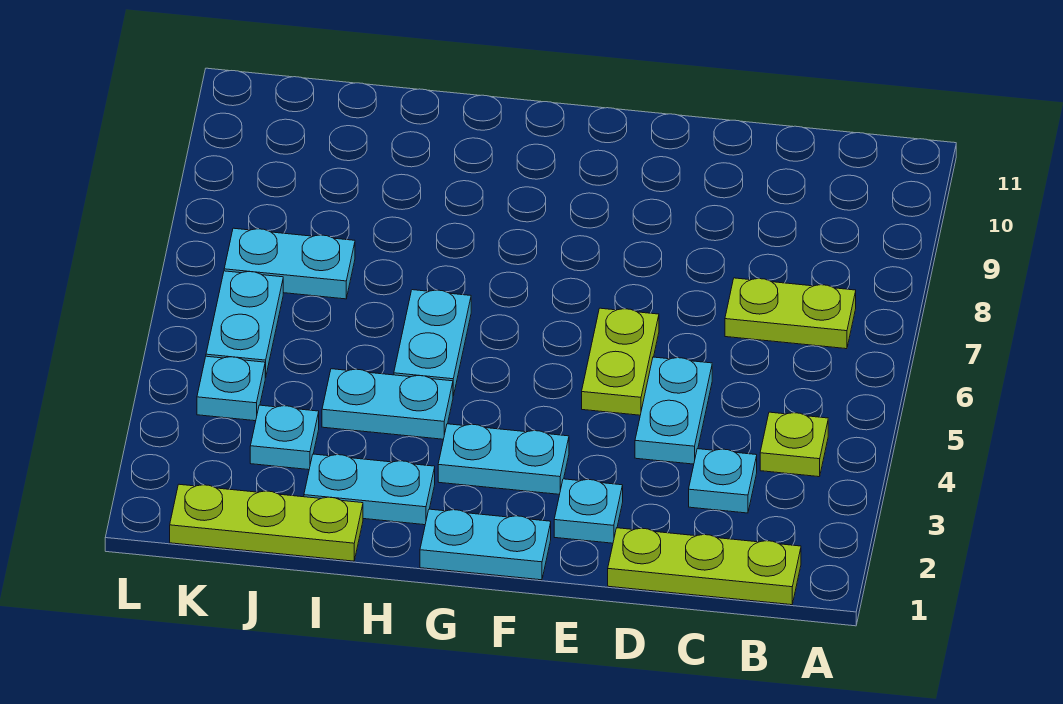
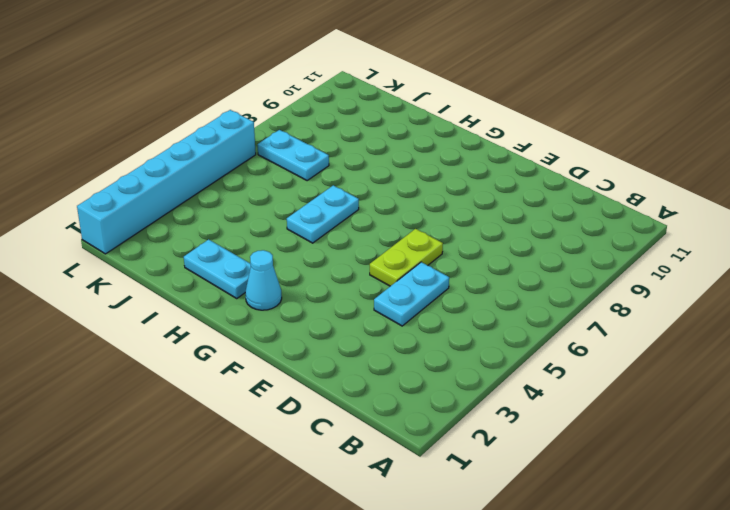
cyan cone G2 level 1 -> none
cyan brick L1:L6 level 1 -> none
none -> lime plate B1:D1 level 1
none -> lime plate B4 level 1
none -> lime plate B7:C7 level 1

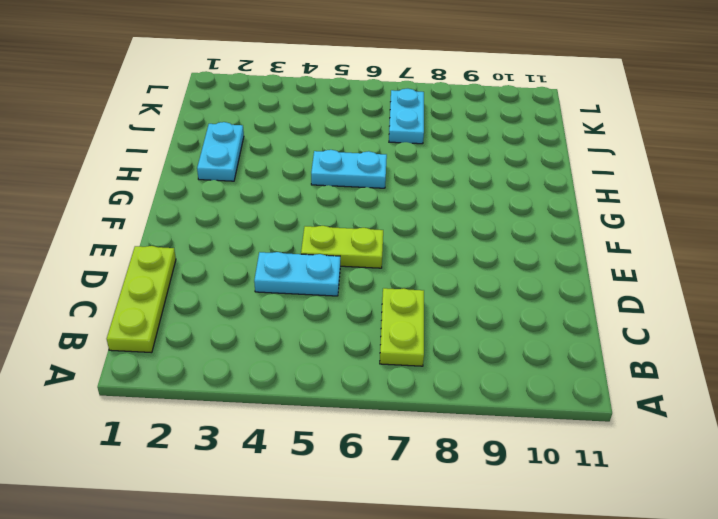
none -> lime plate B4 level 1
none -> cyan plate C3 level 1
none -> cyan plate E2 level 1

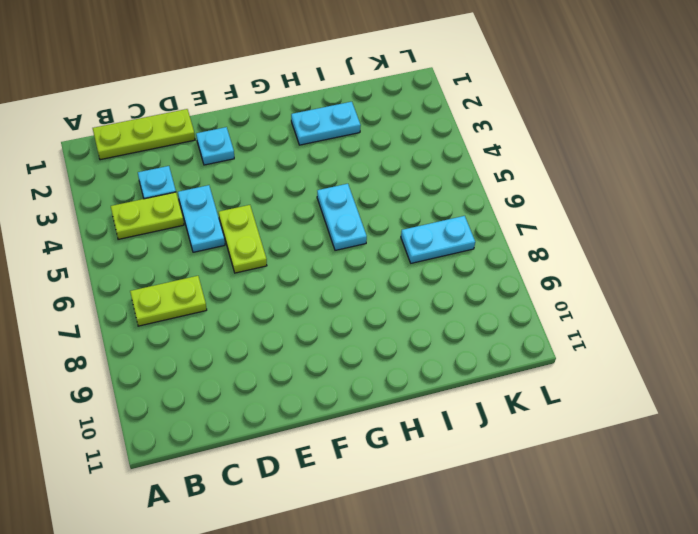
lime plate B4:C4 level 1 -> lime plate B4 level 1
none -> cyan plate F1:G1 level 1
none -> cyan plate F3:G3 level 1
none -> cyan plate H4:I4 level 1

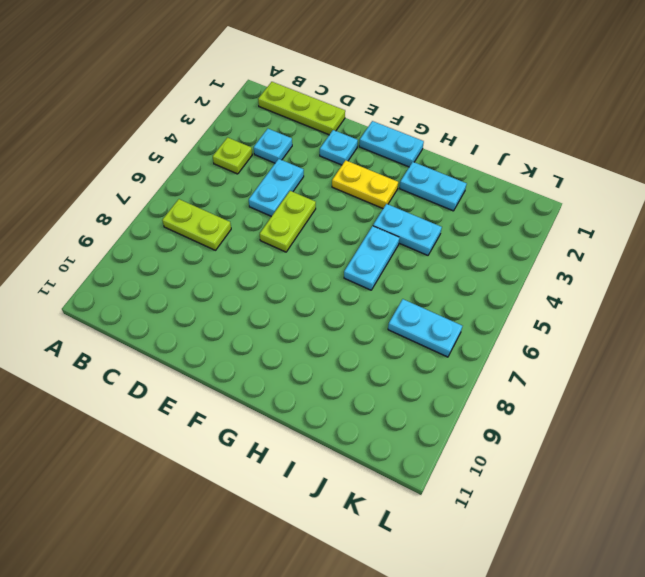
yellow plate F3:G3 level 1 -> cyan plate F3:G3 level 1
none -> lime plate I1:K1 level 1
none -> cyan plate J3 level 1
none -> cyan plate K4 level 1

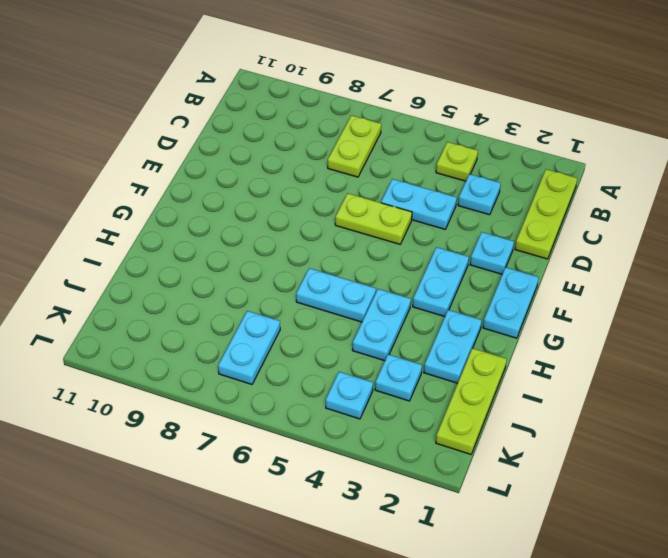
none -> cyan plate K5:K6 level 1

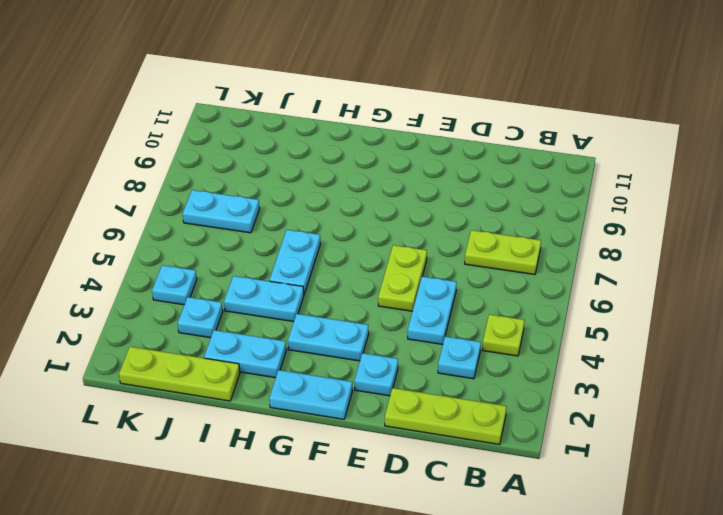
none -> cyan plate K5:K6 level 1

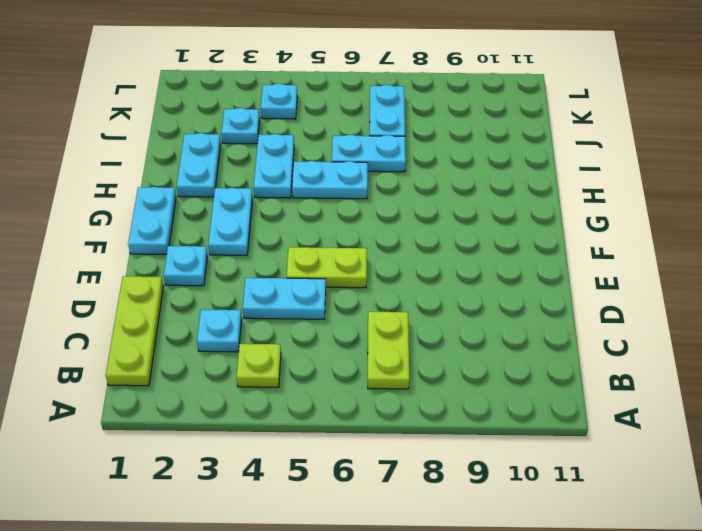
cyan plate I6:I7 level 1 -> cyan plate K5:K6 level 1
none -> lime plate I1:K1 level 1

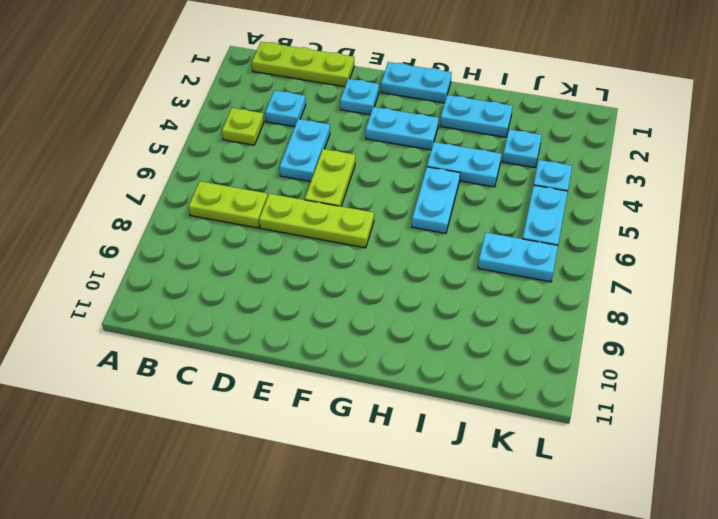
lime plate D7:F7 level 1 -> lime plate I1:K1 level 1

